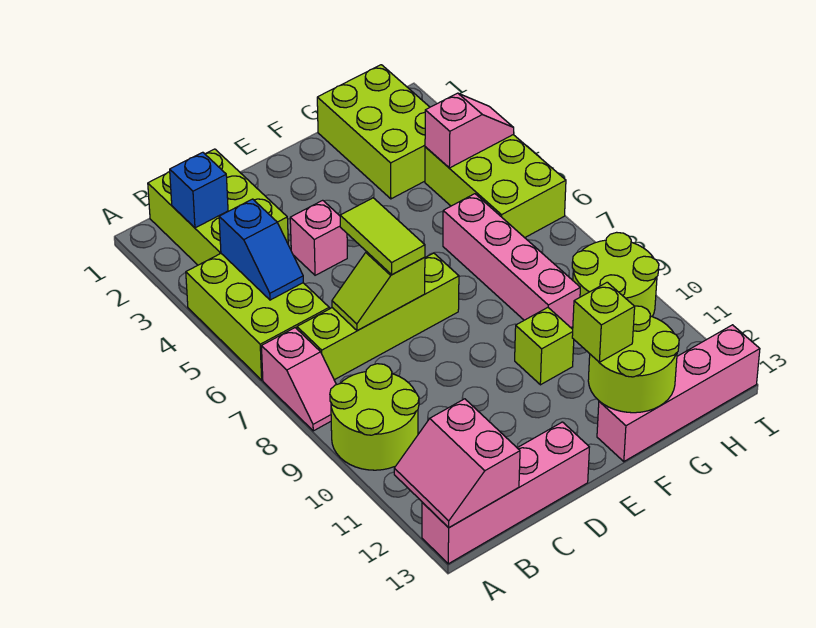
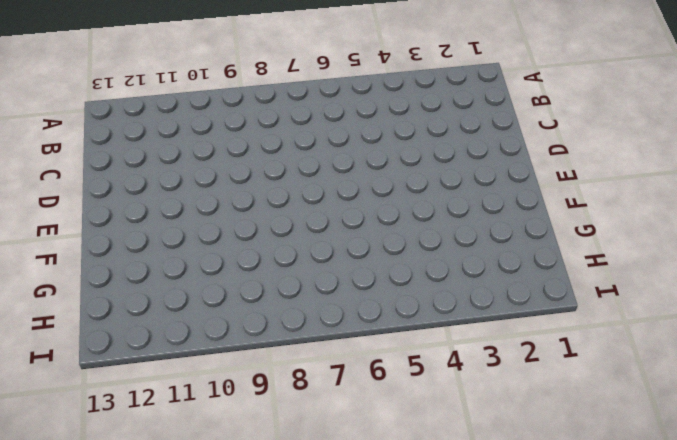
none -> lime brick A4:B6 level 1
none -> pink slope A7:A8 level 1 top 7
none -> lime round brick A9:B10 level 1

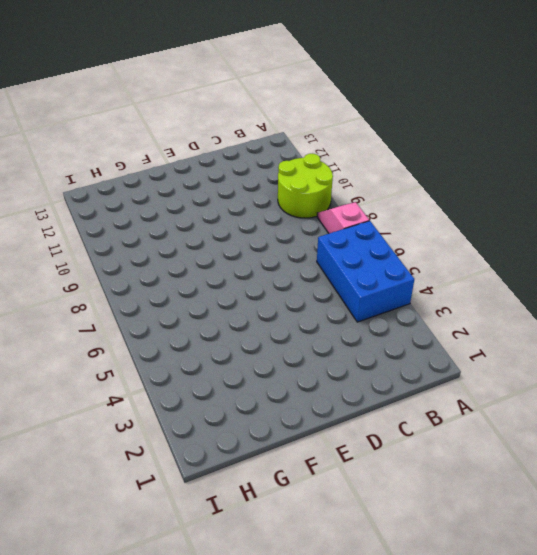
blue brick A4:B6 level 1 -> lime brick A4:B6 level 1
none -> pink brick A13:D13 level 1
none -> lime brick B1:C3 level 1
none -> lime brick B7:E7 level 1

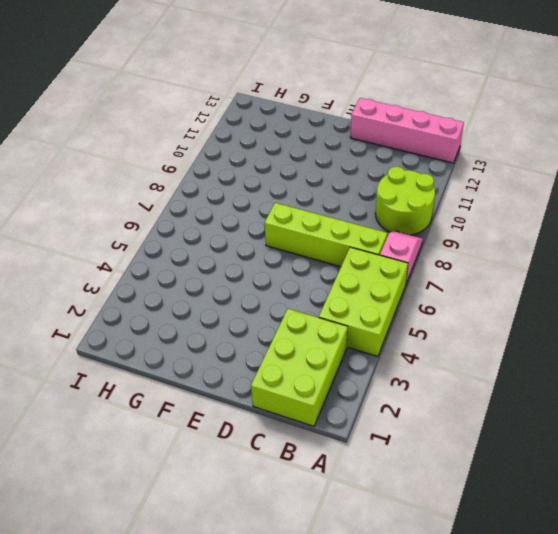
none -> pink brick D4 level 1
none -> lime brick F10 level 1
none -> pink brick F13:I13 level 1

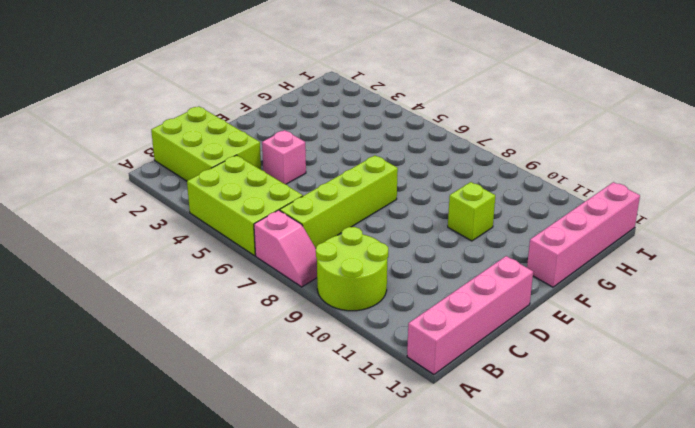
none -> lime brick G1:H3 level 1
none -> pink brick G6:G9 level 1
none -> lime brick H4:I6 level 1

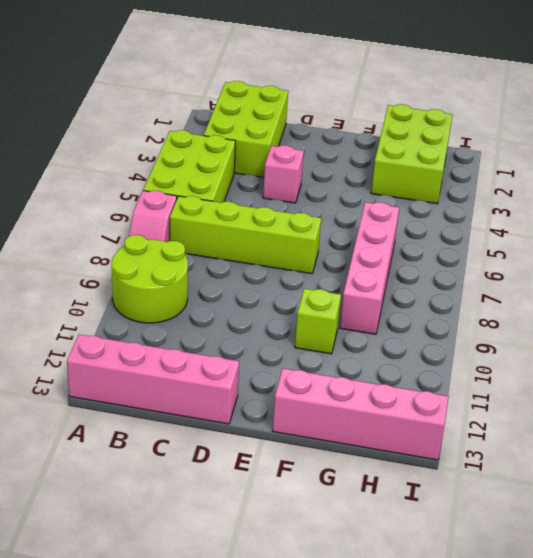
none -> lime brick H4:I6 level 1
none -> lime round brick H9:I10 level 1
none -> pink slope A12:B13 level 2 top B

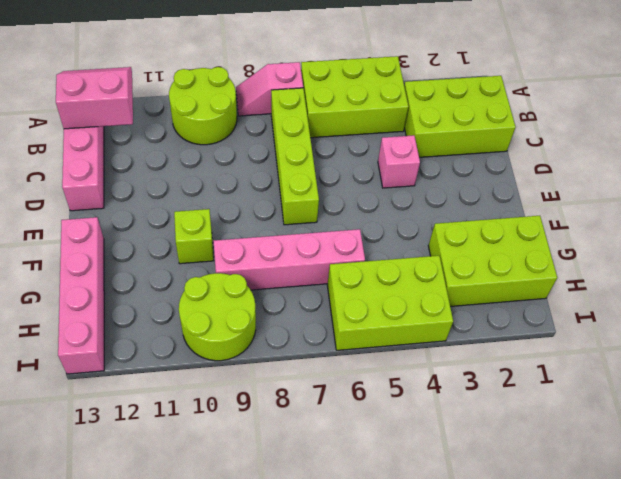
none -> blue brick B2 level 2
none -> blue slope B4:B5 level 2 top 4
none -> lime slope C7:D7 level 2 top D

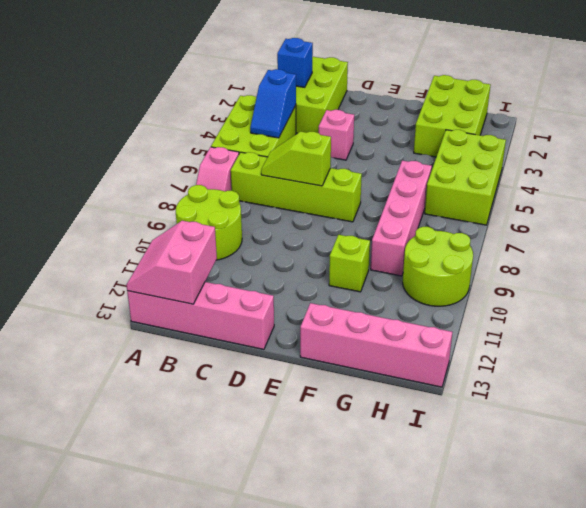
none -> lime round brick F12:G13 level 2
none -> pink slope H4:I4 level 2 top H
none -> lime tile D6:D7 level 3

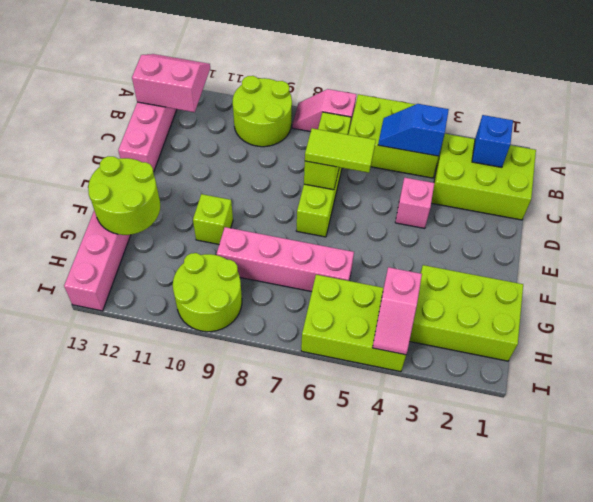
none -> lime brick F12 level 3

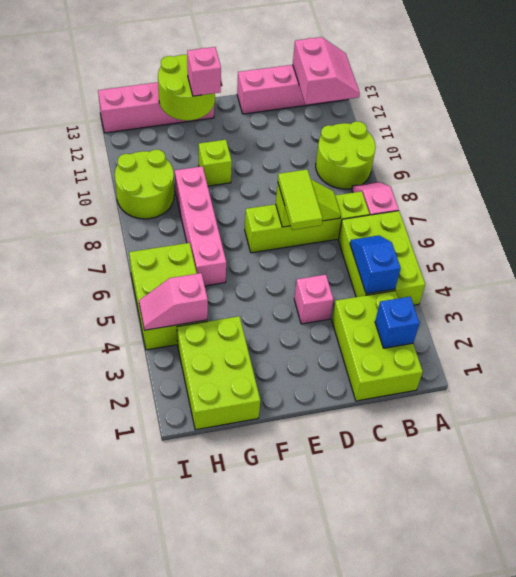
pink brick F12 level 3 -> lime brick F12 level 3

